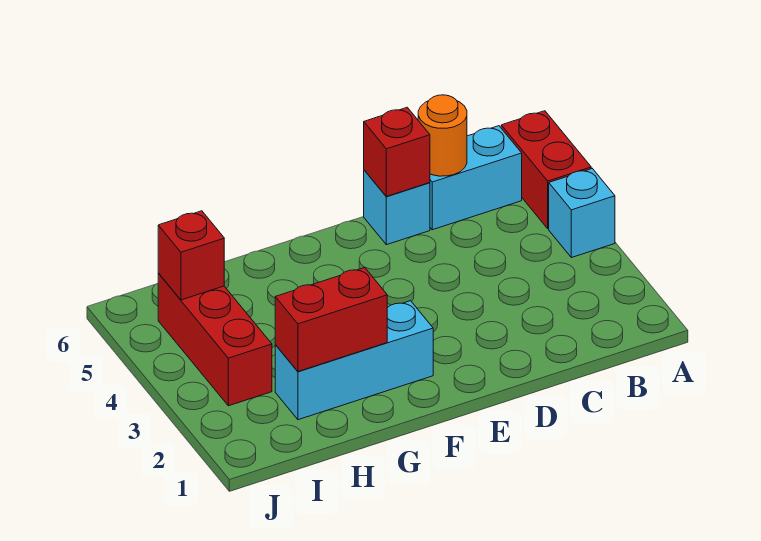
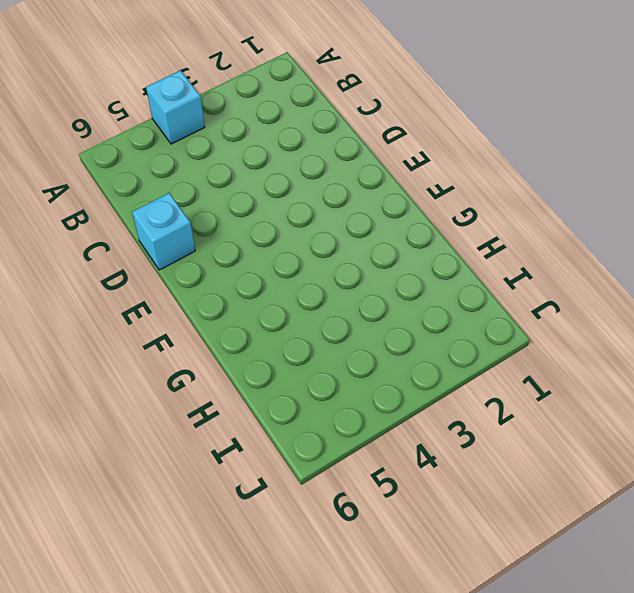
none -> red brick A5:A6 level 1
none -> cyan brick B6:C6 level 1

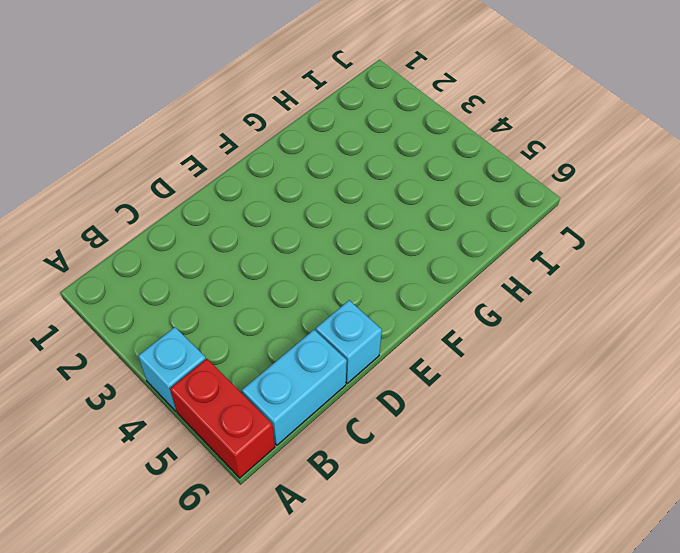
none -> cyan brick F2:H2 level 1
none -> red brick I3:I5 level 1

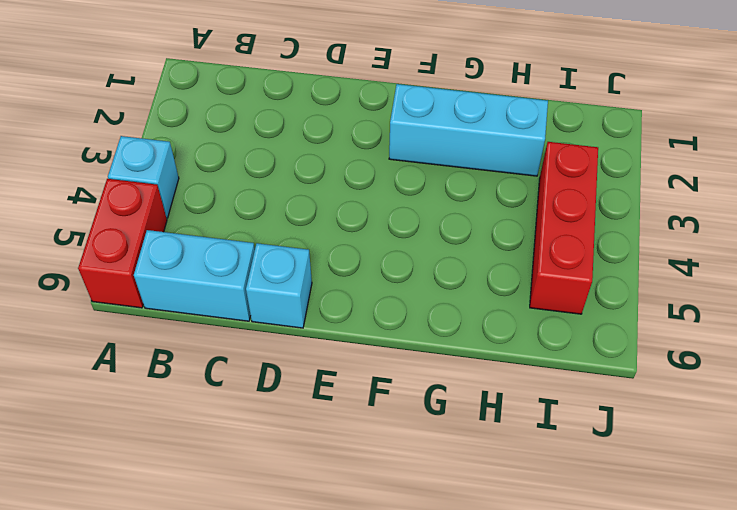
none -> orange round brick C6 level 2
none -> red brick D6 level 2

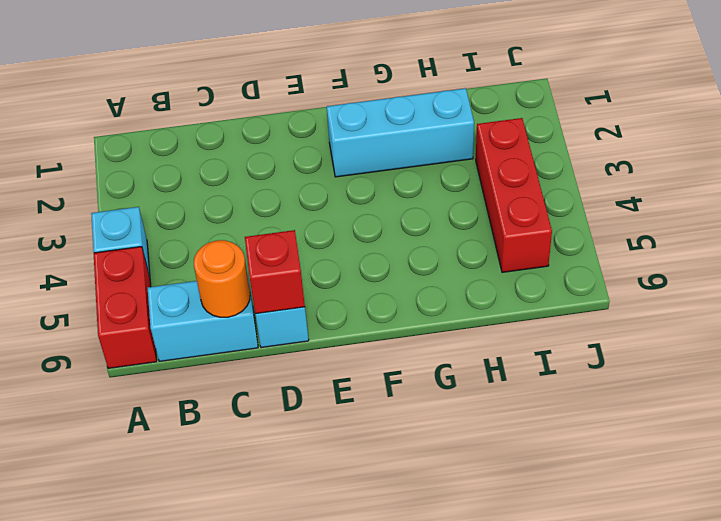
none -> red brick G2:H2 level 2
none -> red brick I5 level 2

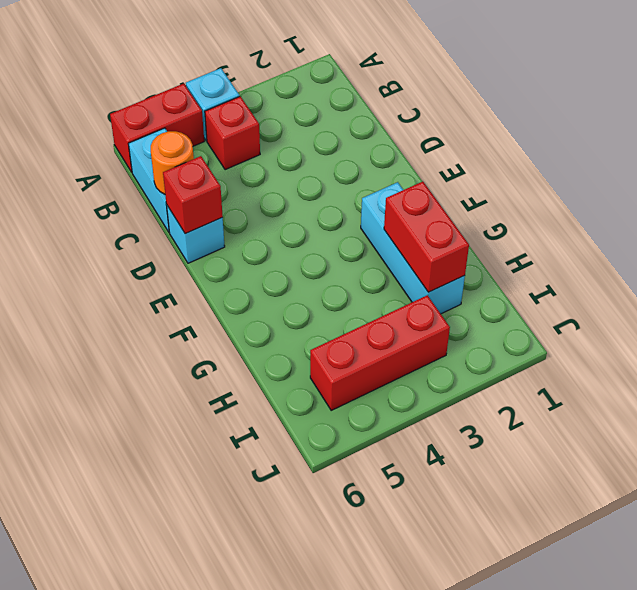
red brick B4 level 1 -> red brick I5 level 2

